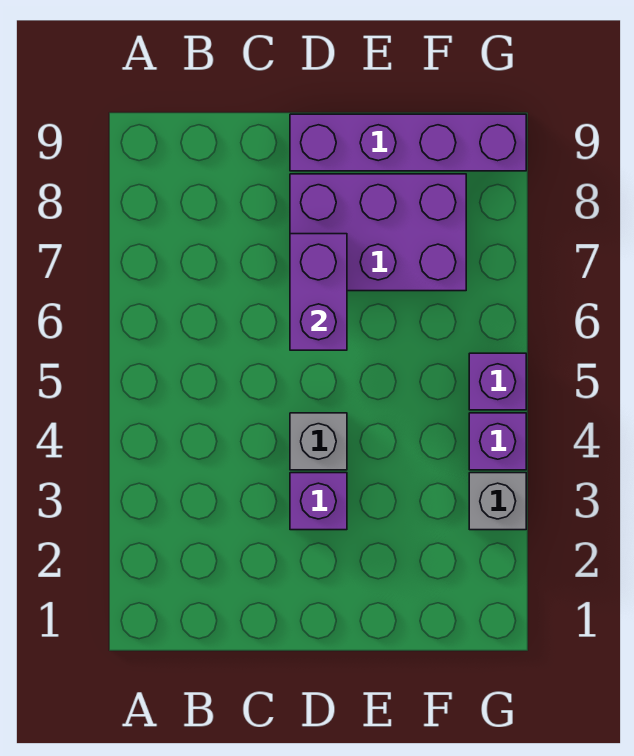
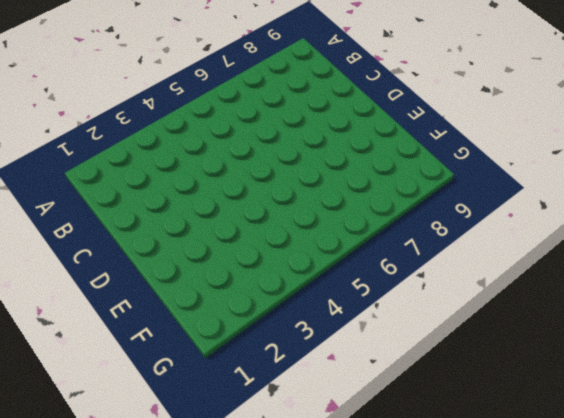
none -> purple brick D3 level 1
none -> grey brick D4 level 1

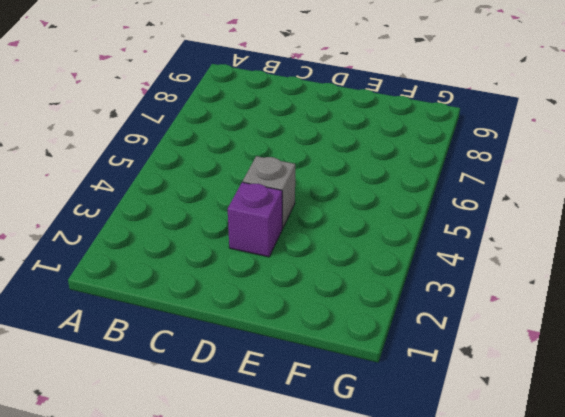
none -> purple brick D7:F8 level 1
none -> purple brick D9:G9 level 1

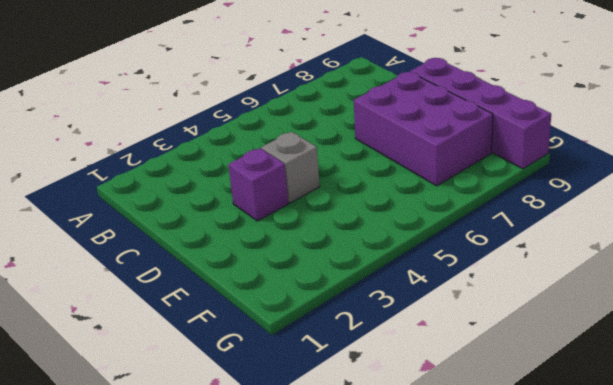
none -> grey brick G3 level 1
none -> purple brick G4 level 1

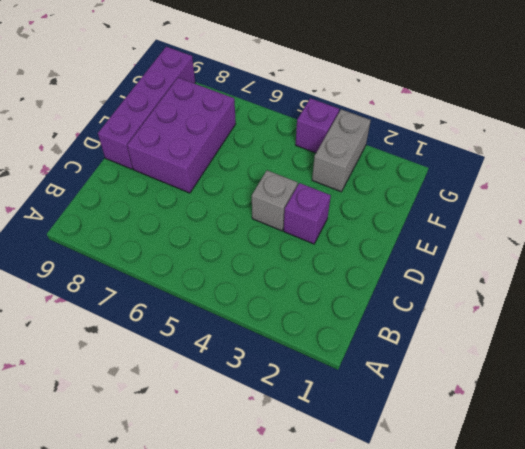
grey brick F3:G3 level 1 -> grey brick G3 level 1
none -> purple brick G5 level 1
none -> purple brick D6:D7 level 2

